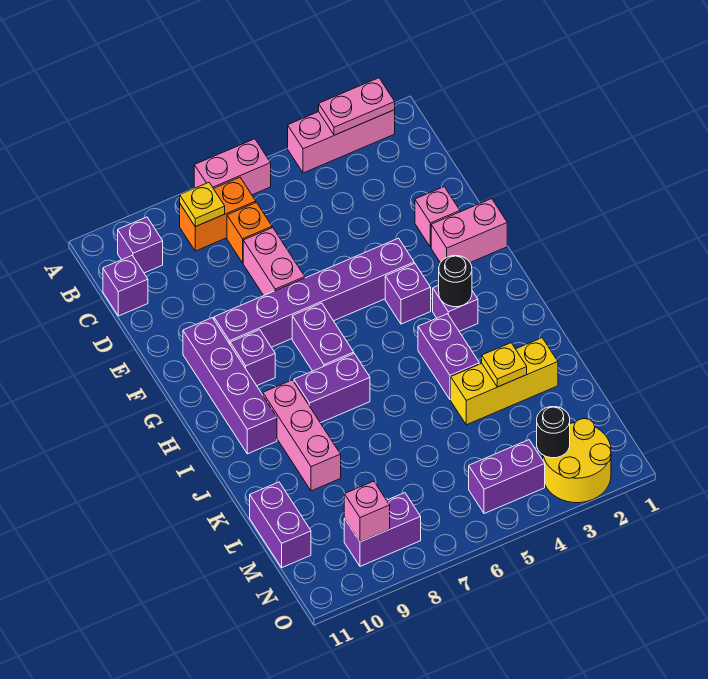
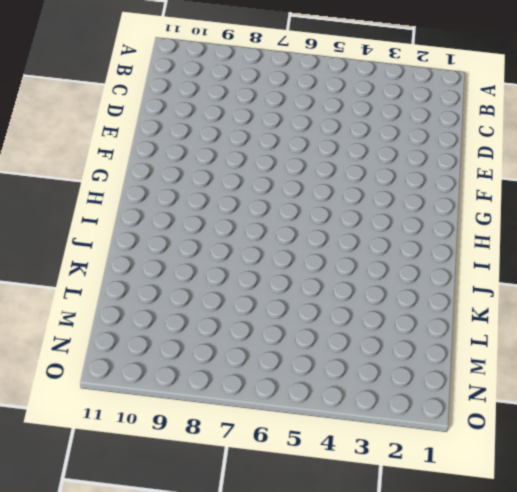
none -> pink brick A2:A4 level 1
none -> pink brick A6:A7 level 1
none -> orange brick B7:B8 level 1

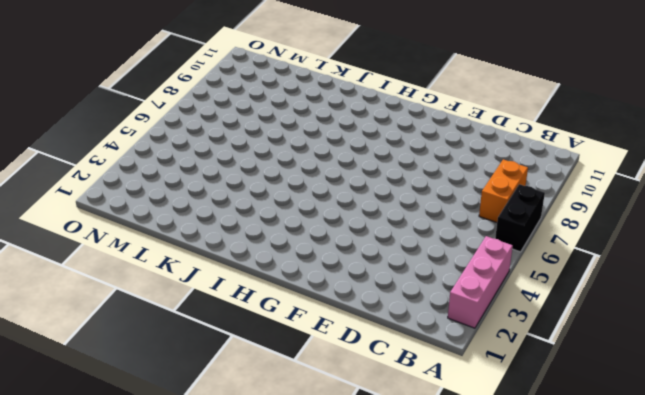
black brick A6:A7 level 1 -> pink brick A6:A7 level 1
none -> purple brick B10 level 1
none -> orange brick C7 level 1
none -> purple brick C11 level 1

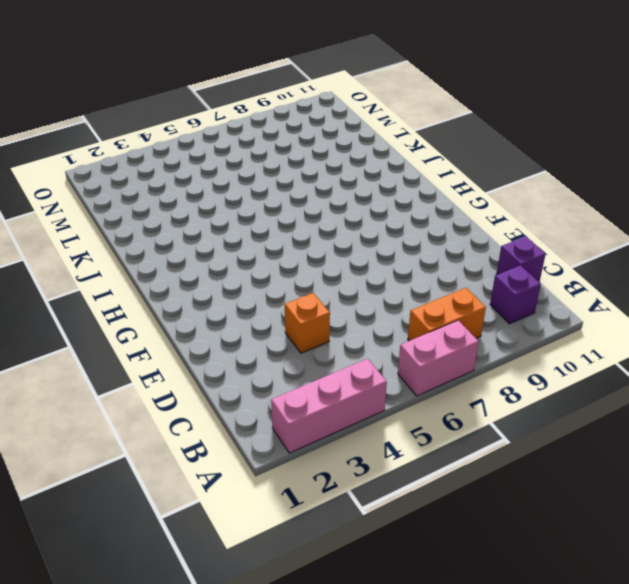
orange brick D4 level 1 -> orange brick C7 level 1
none -> pink brick D7:E7 level 1
none -> pink brick E2 level 1
none -> pink brick F1:F2 level 1

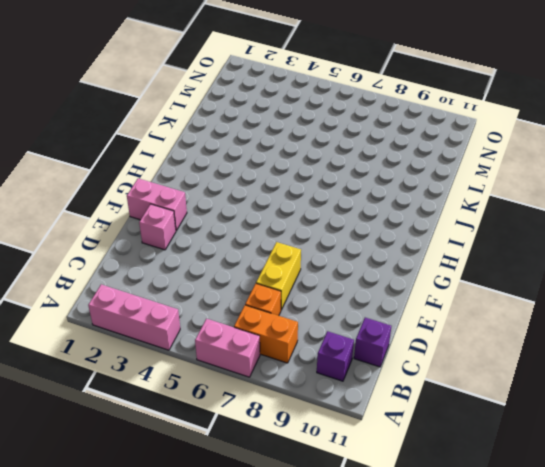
yellow brick D7:E7 level 1 -> pink brick D7:E7 level 1
none -> purple brick F4:F9 level 1
none -> purple brick F10:I10 level 1
none -> purple brick G4 level 1

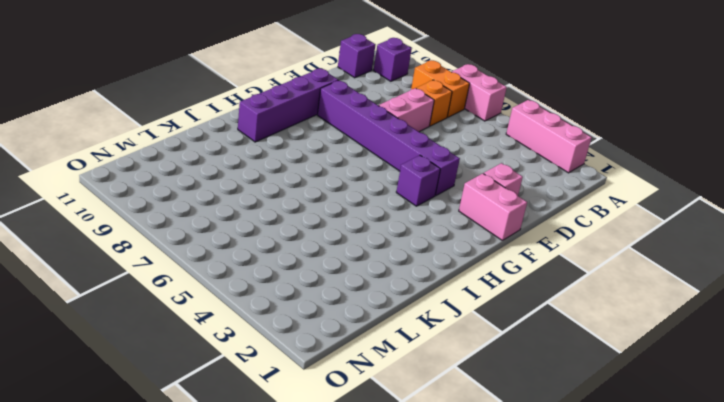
none -> purple brick G7:H7 level 1
none -> purple brick G9 level 1
none -> purple brick H3 level 1

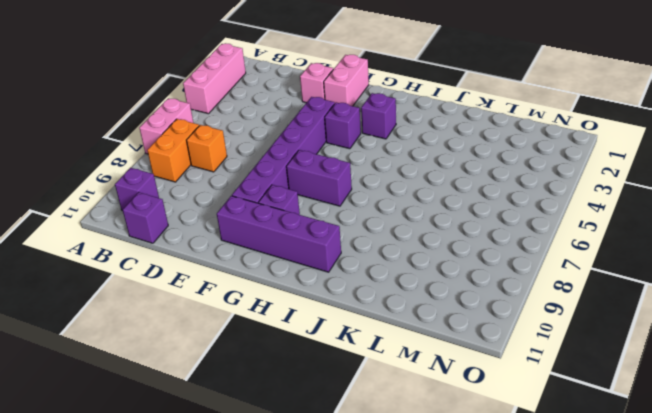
none -> pink brick D7:E7 level 1
none -> purple brick I4:J4 level 1
none -> purple brick I7:I8 level 1

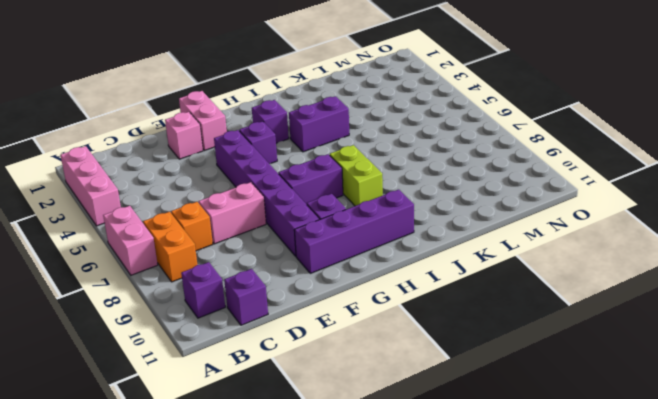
lime brick I7:I8 level 1 -> purple brick I7:I8 level 1
none -> pink brick I9:K9 level 1
none -> yellow brick K2:K4 level 1
none -> purple brick L11:M11 level 1

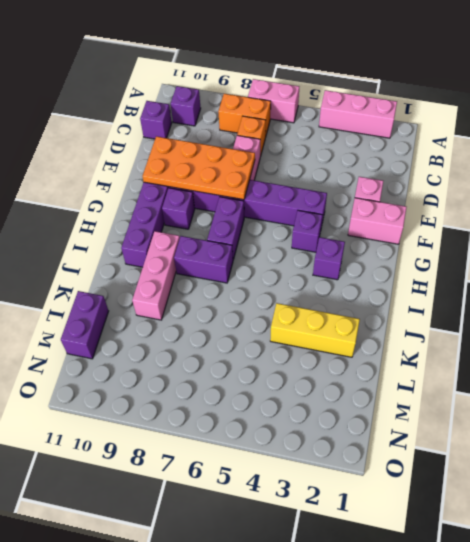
orange plate E7:F10 level 2 -> none
none -> purple brick I4:J4 level 1
none -> yellow round brick N2:O3 level 1
none -> purple brick N4:N5 level 1

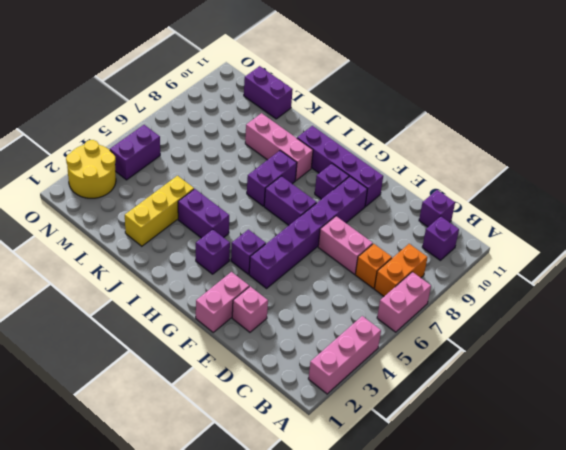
none -> purple brick N8:N9 level 1
none -> pink plate A2:A3 level 2
none -> yellow plate B8 level 2

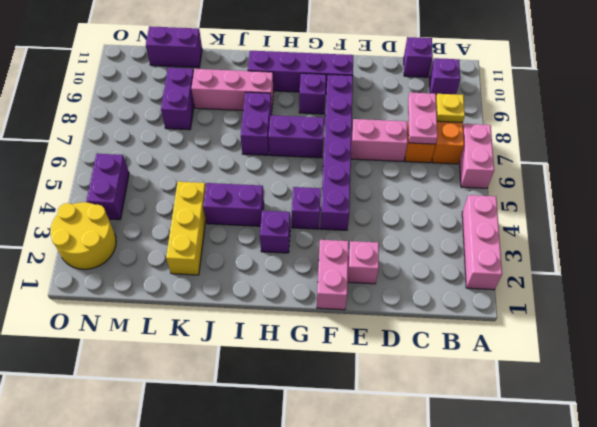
pink plate C7:C8 level 2 -> pink plate A2:A3 level 2
purple brick L8:L9 level 1 -> purple brick N8:N9 level 1
none -> black round brick H3 level 2
none -> yellow plate K3 level 2
none -> black round brick N3 level 2

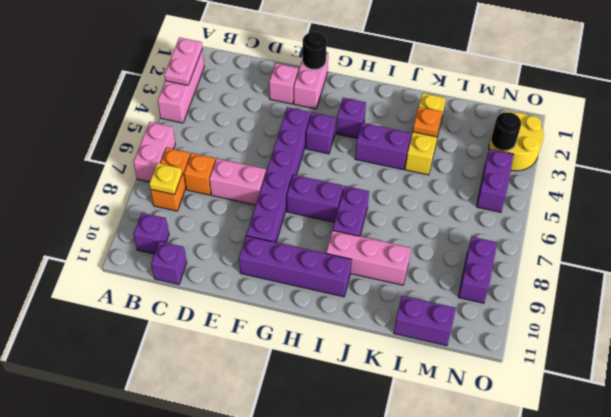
black round brick F1 level 2 -> black round brick H3 level 2
orange plate K3 level 2 -> yellow plate K3 level 2
none -> purple brick G9 level 1
none -> pink brick N9 level 2

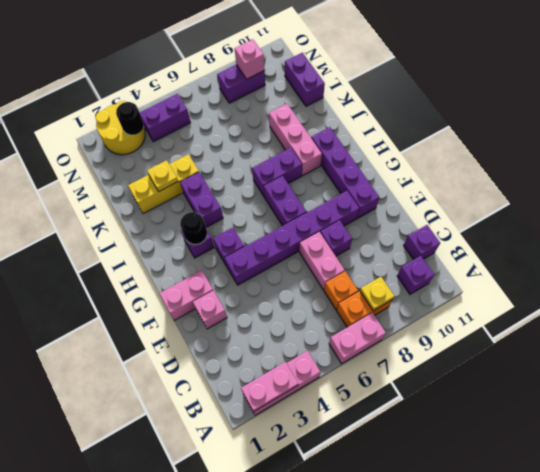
purple brick E8 level 1 -> purple brick G9 level 1

